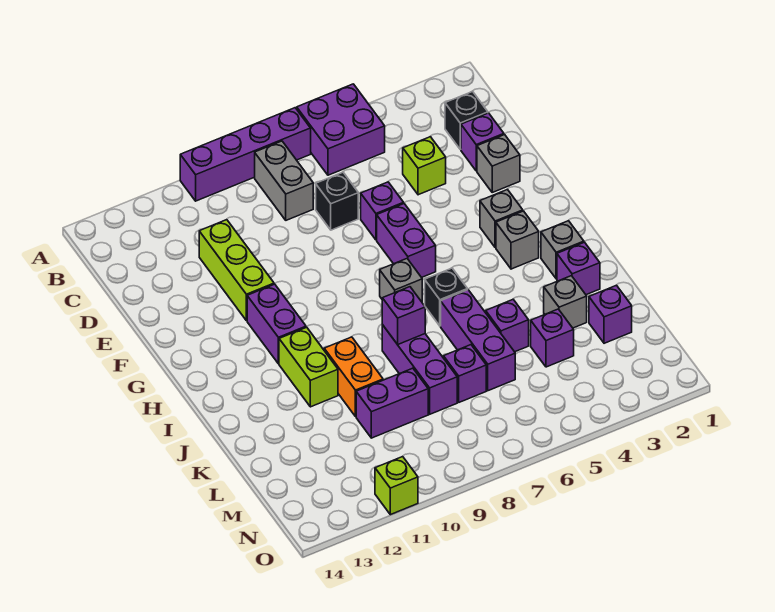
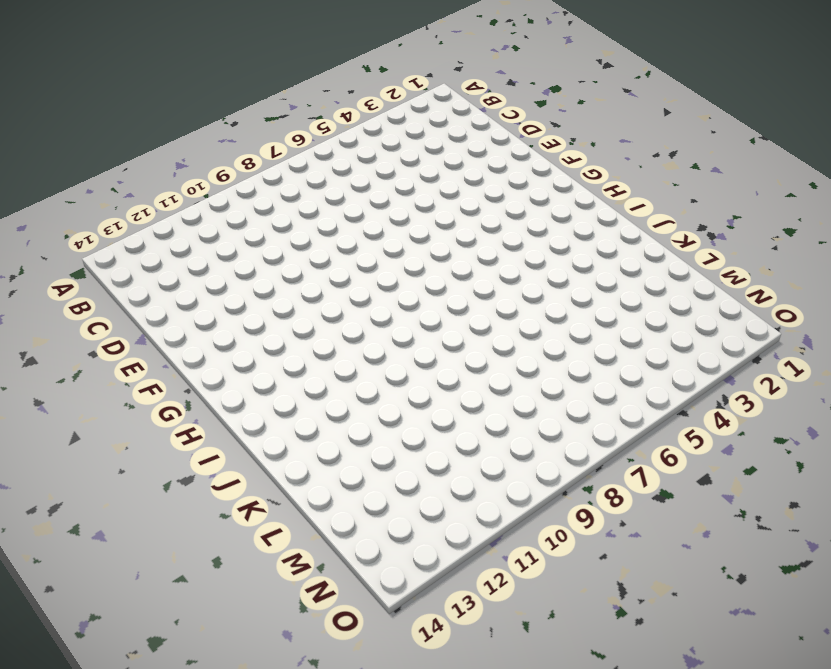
none -> purple brick A5:B6 level 1
none -> purple brick A7:A10 level 1
none -> grey brick B8:C8 level 1
none -> black brick C2 level 1

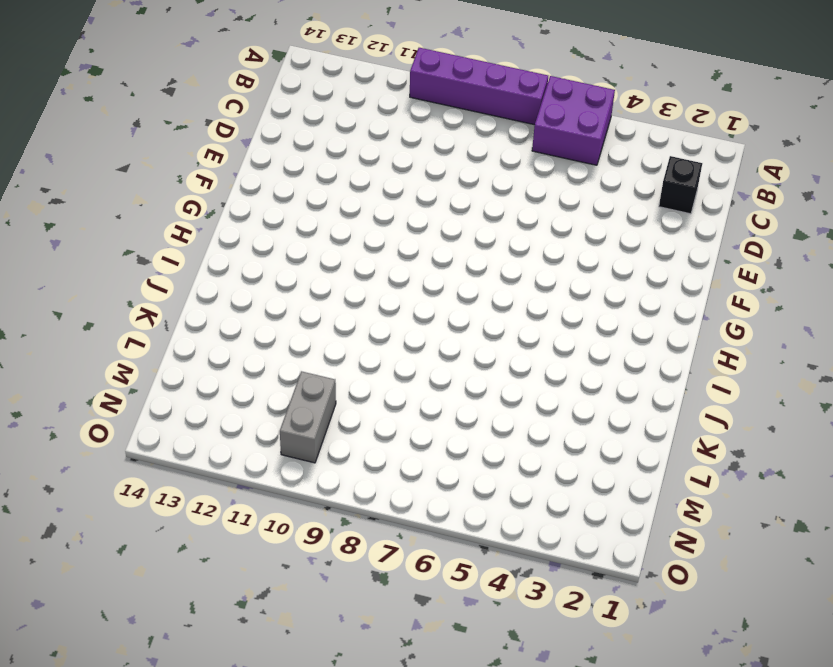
grey brick M10:N10 level 1 -> grey brick B8:C8 level 1
none -> purple brick D2 level 1
none -> lime brick D4 level 1
none -> black brick D7 level 1
none -> lime brick D11:F11 level 1

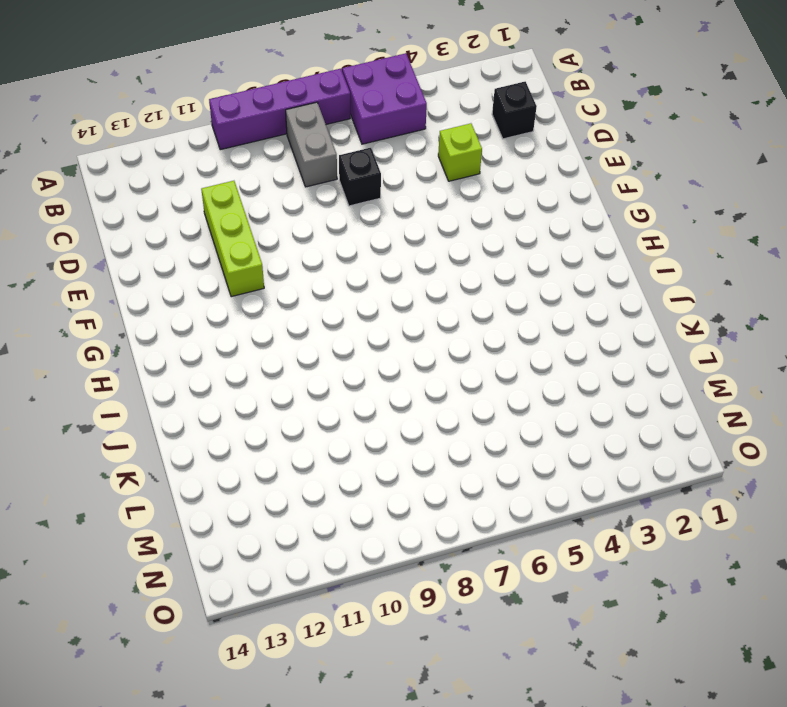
none -> purple brick D2 level 1
none -> grey brick E2 level 1
none -> purple brick E6 level 1
none -> purple brick F6:G6 level 1

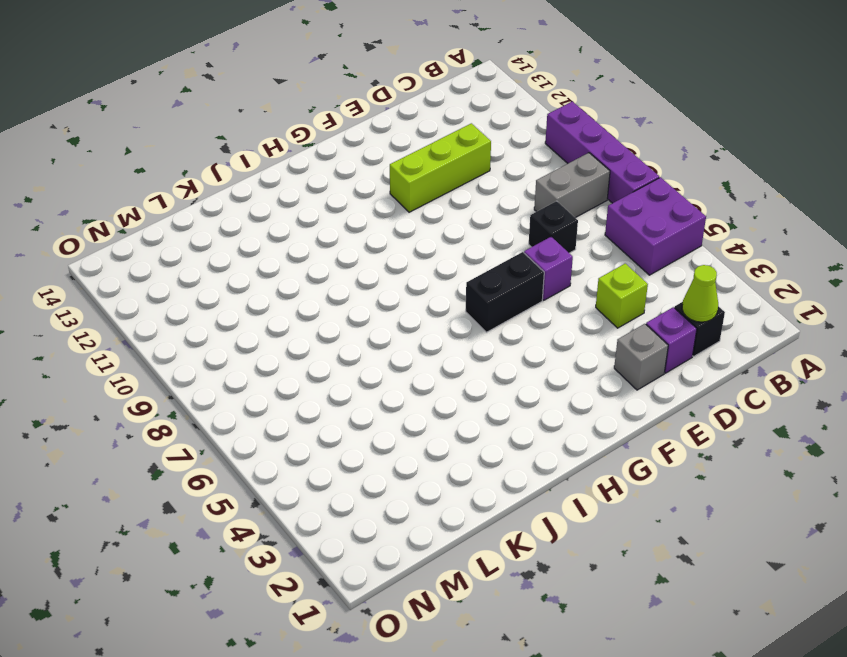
lime cone C2 level 2 -> none
black brick F6:G6 level 1 -> purple brick F6:G6 level 1
none -> grey brick G3 level 1
none -> purple brick G11:H11 level 1
none -> grey brick H3 level 1
none -> grey brick H7 level 1

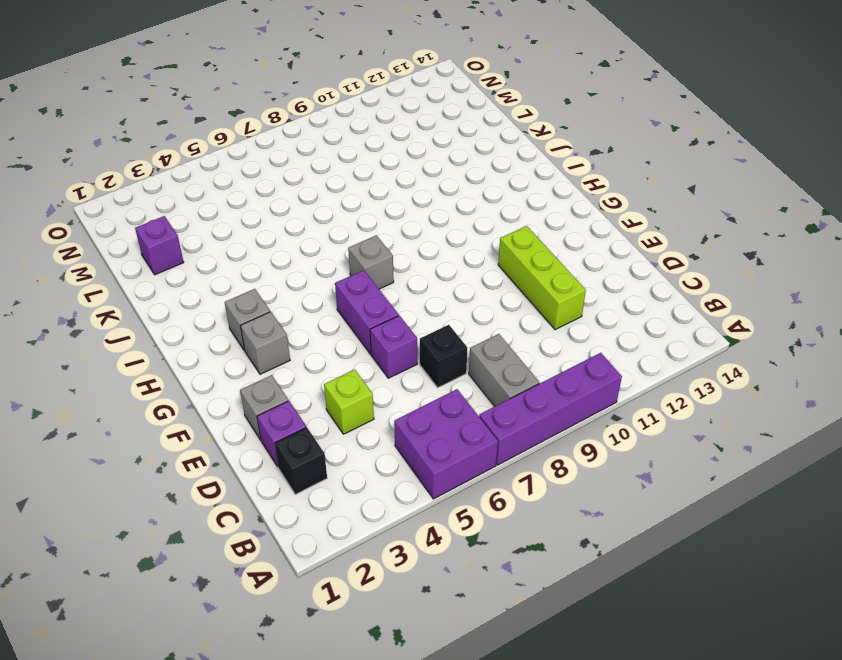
none -> purple brick G11:H11 level 1
none -> grey brick I2 level 1
none -> black brick I6 level 1
none -> lime brick I11:J11 level 1

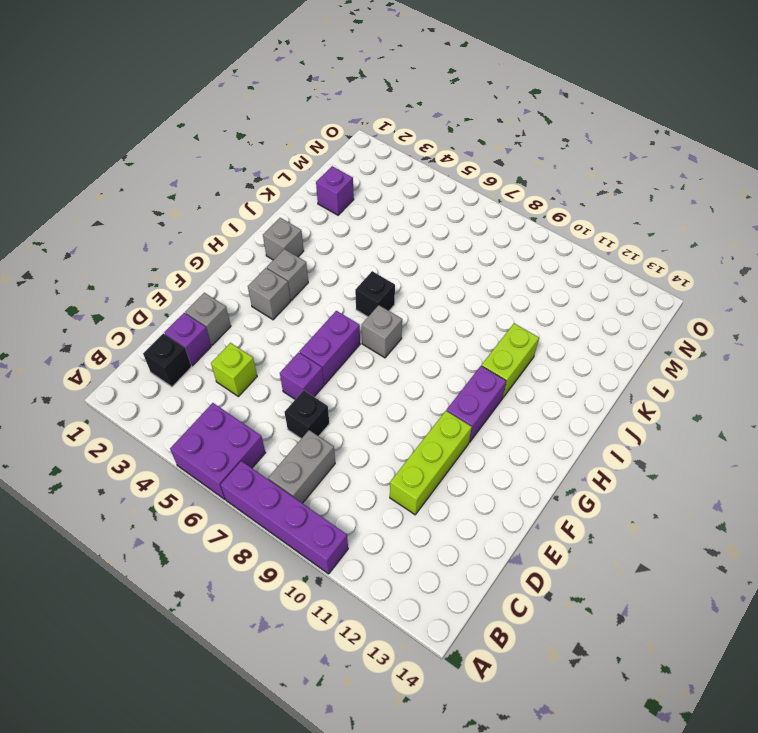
none -> purple brick J2 level 1
none -> purple brick J6:L6 level 1
none -> purple brick J8:L8 level 1
none -> orange brick J10:K10 level 1

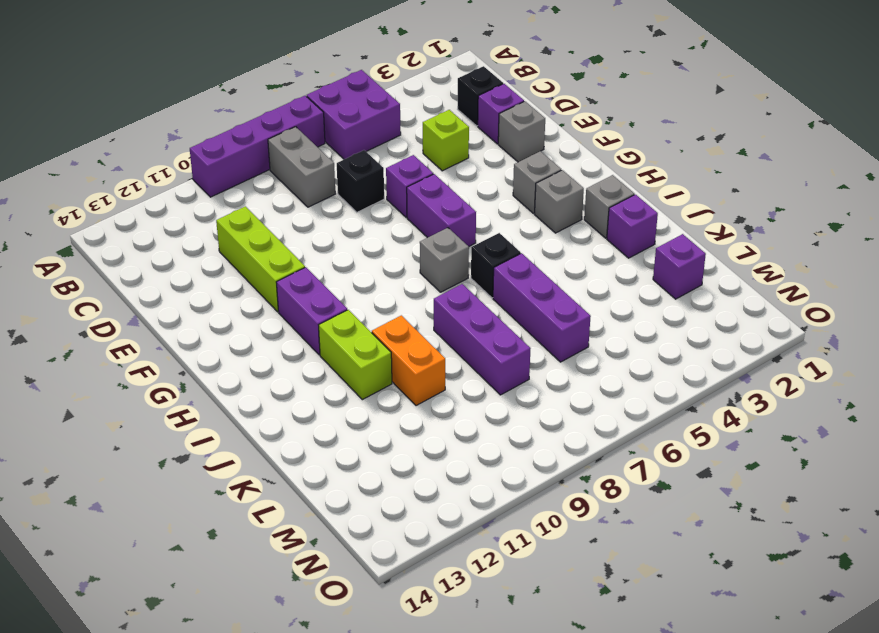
none -> grey brick K3 level 1
none -> purple brick K5 level 1
none -> purple brick L4 level 1
none -> purple brick L7 level 1

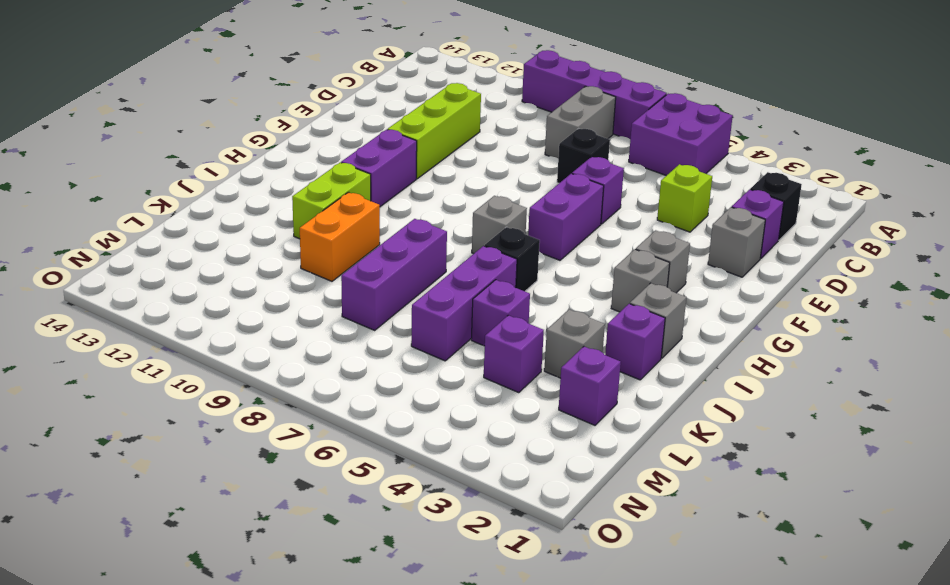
none -> purple brick L7 level 1
none -> purple brick L9:L10 level 1
none -> lime brick O11 level 1
none -> purple brick J8 level 2

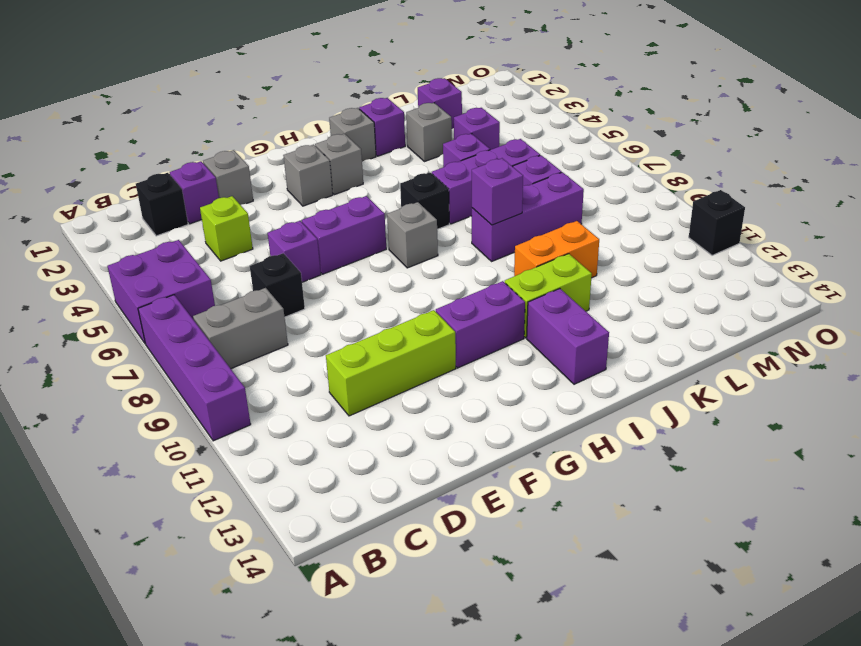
purple brick I12:I13 level 1 -> purple brick L9:L10 level 1
black brick O11 level 1 -> lime brick O11 level 1

